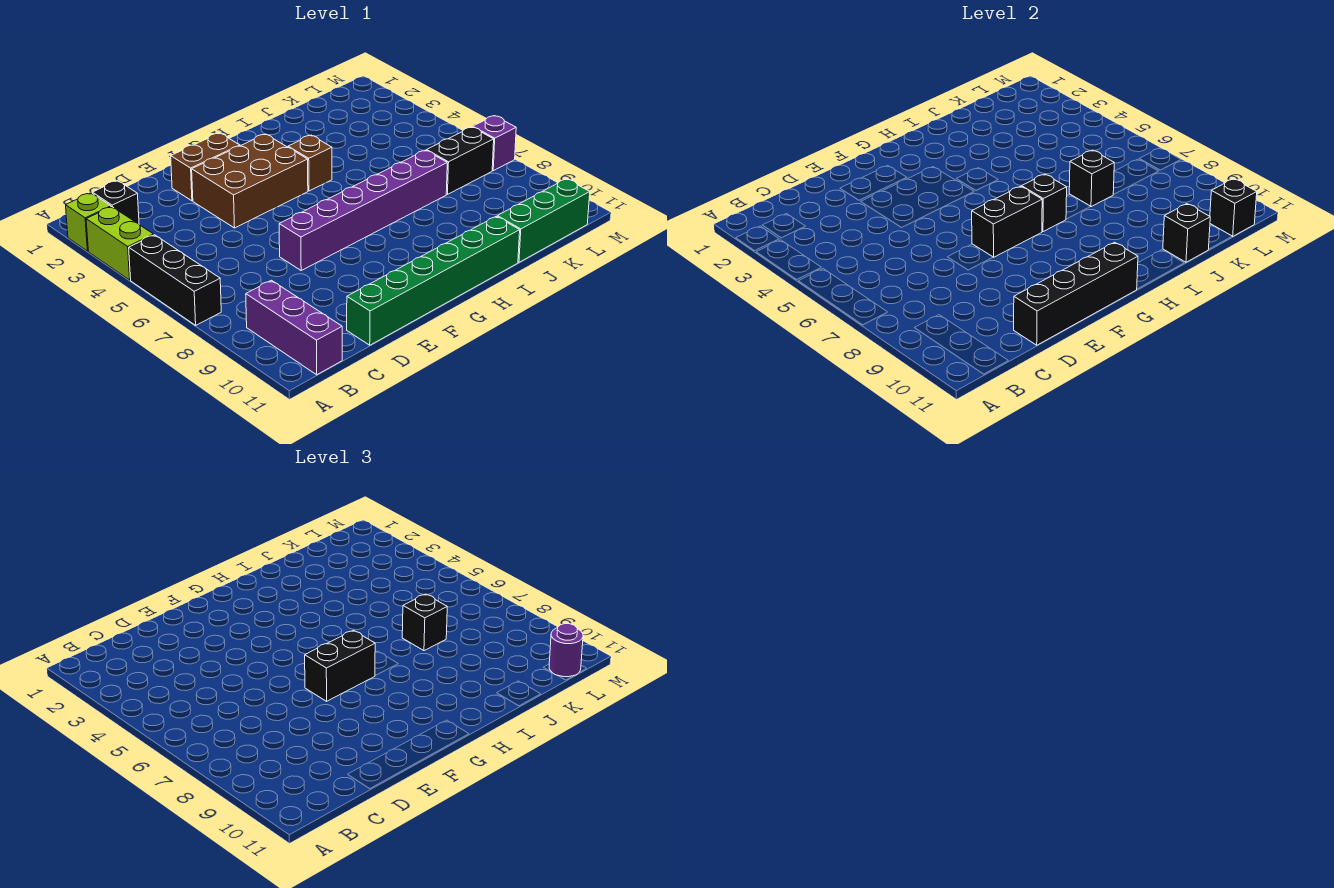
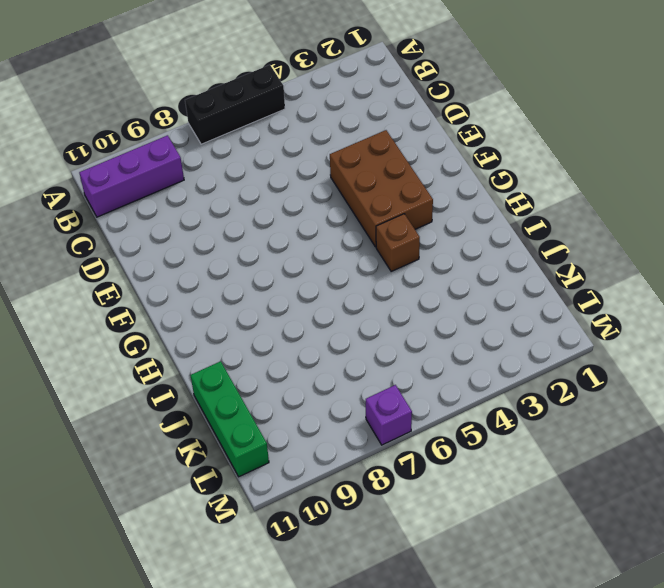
none -> lime brick A2 level 1
none -> lime brick A3:A4 level 1
none -> black brick B2 level 1

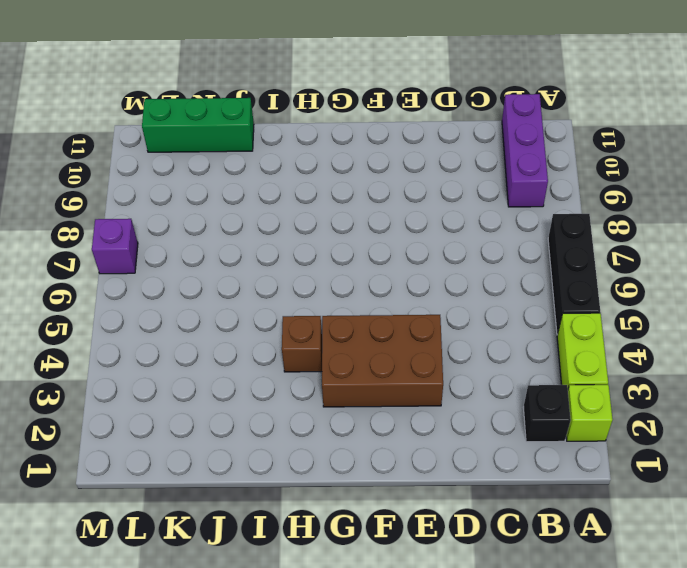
none -> green brick D11:I11 level 1
none -> brown brick E2:F2 level 1
none -> purple brick E7:J7 level 1

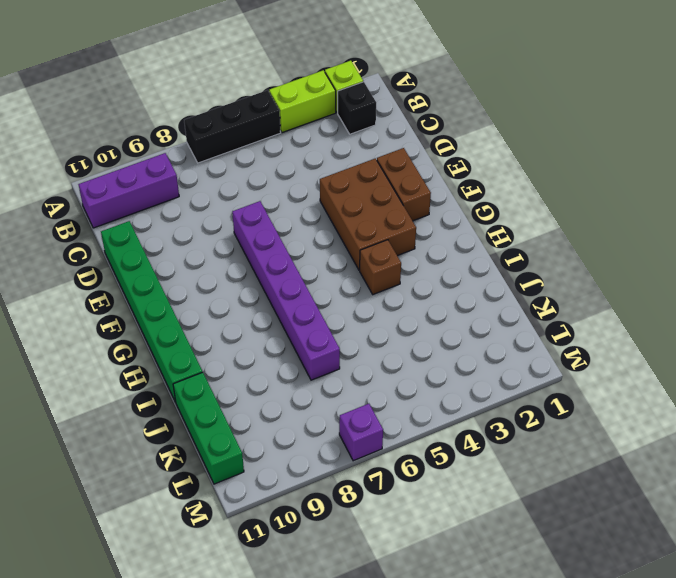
none -> black brick K7:L7 level 1
none -> black brick D11:G11 level 2
none -> black brick F7:G7 level 2

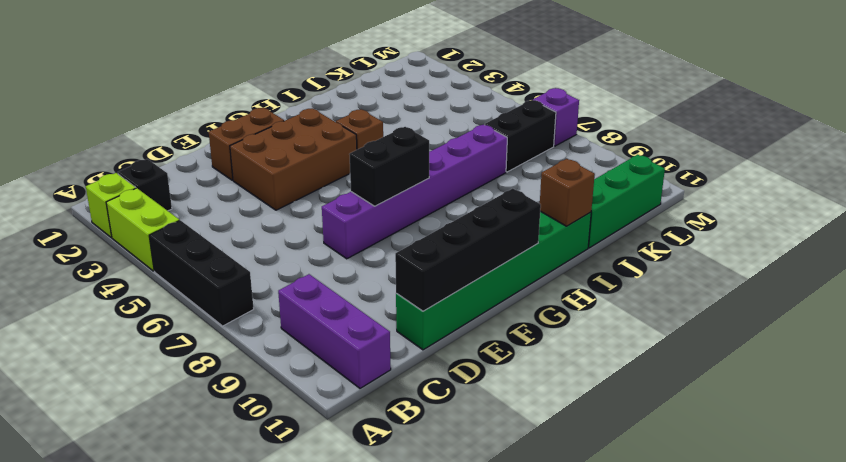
brown brick I11 level 2 -> none
none -> black brick H7 level 2
none -> black brick J7 level 2
none -> black brick J11 level 2

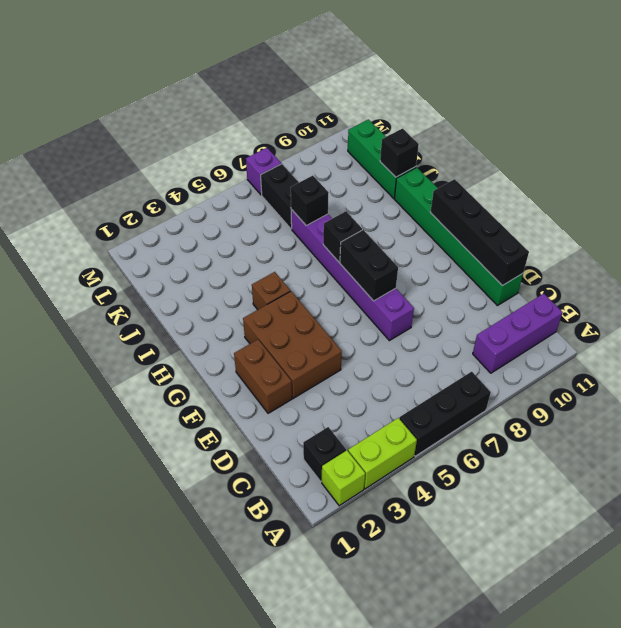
none -> black brick L11 level 2
none -> black brick F7:G7 level 3
none -> black brick J7 level 3

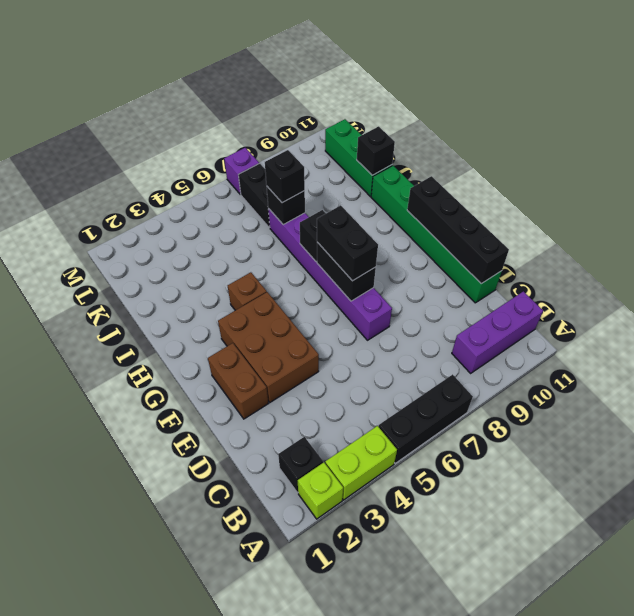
none -> black brick L11 level 2
none -> purple round brick L11 level 3

